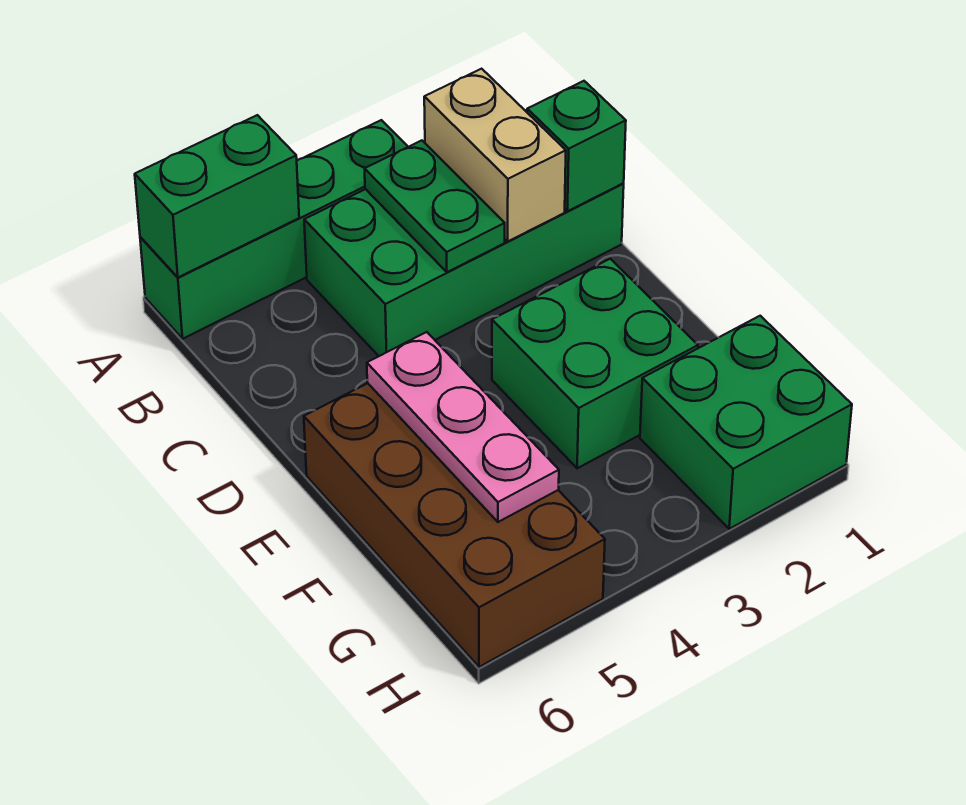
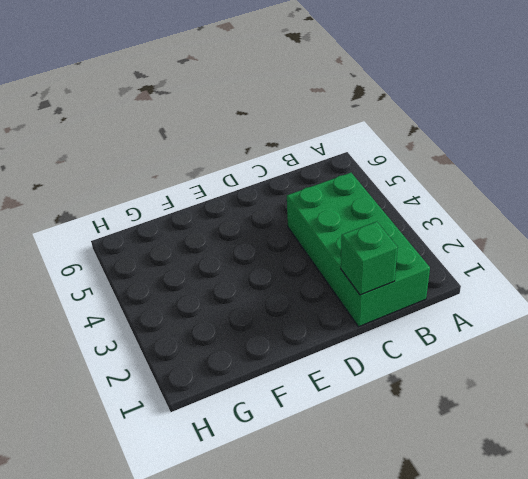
none -> green brick A3:A6 level 1
none -> green brick E2:F3 level 1

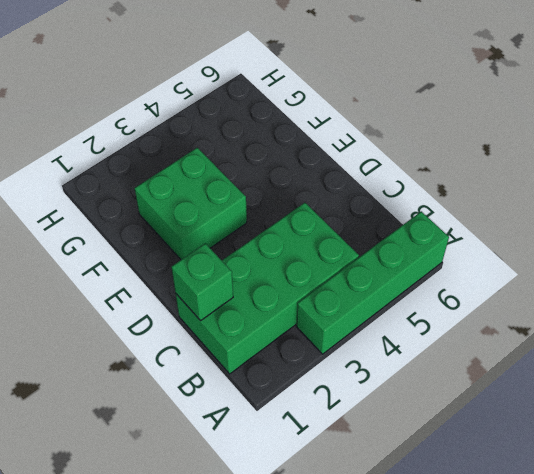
none -> brown brick E5:H6 level 1
none -> green brick G1:H2 level 1

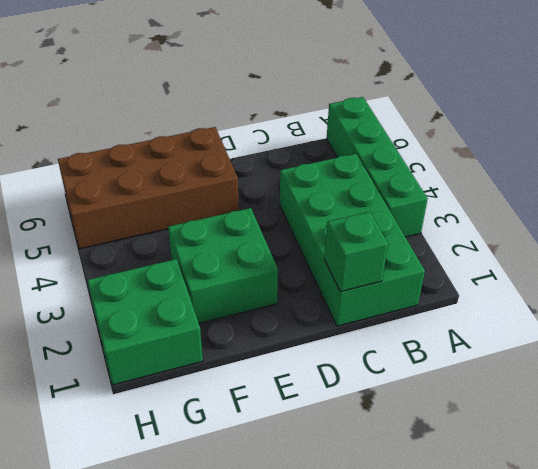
none -> green brick A5:A6 level 2
none -> tan brick B2:C2 level 2

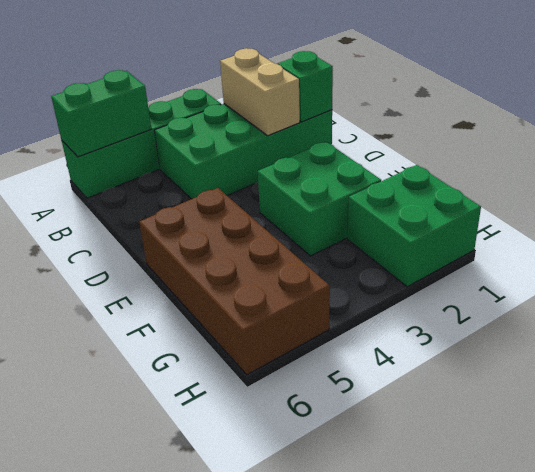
none -> green plate B3:C3 level 2
none -> pink plate E5:G5 level 2

